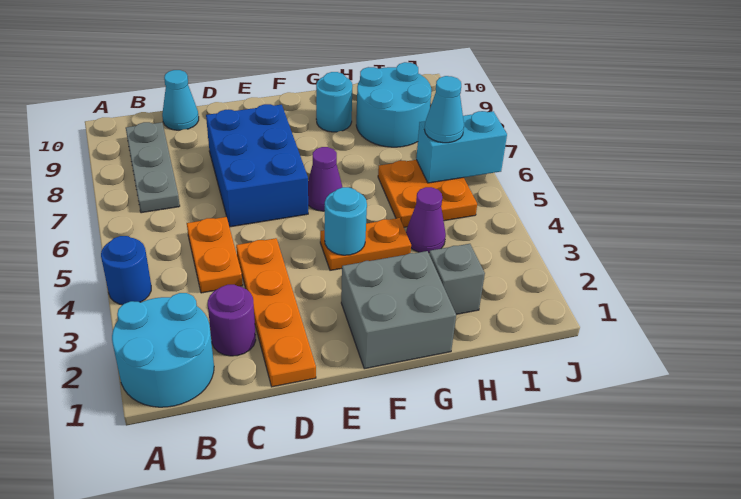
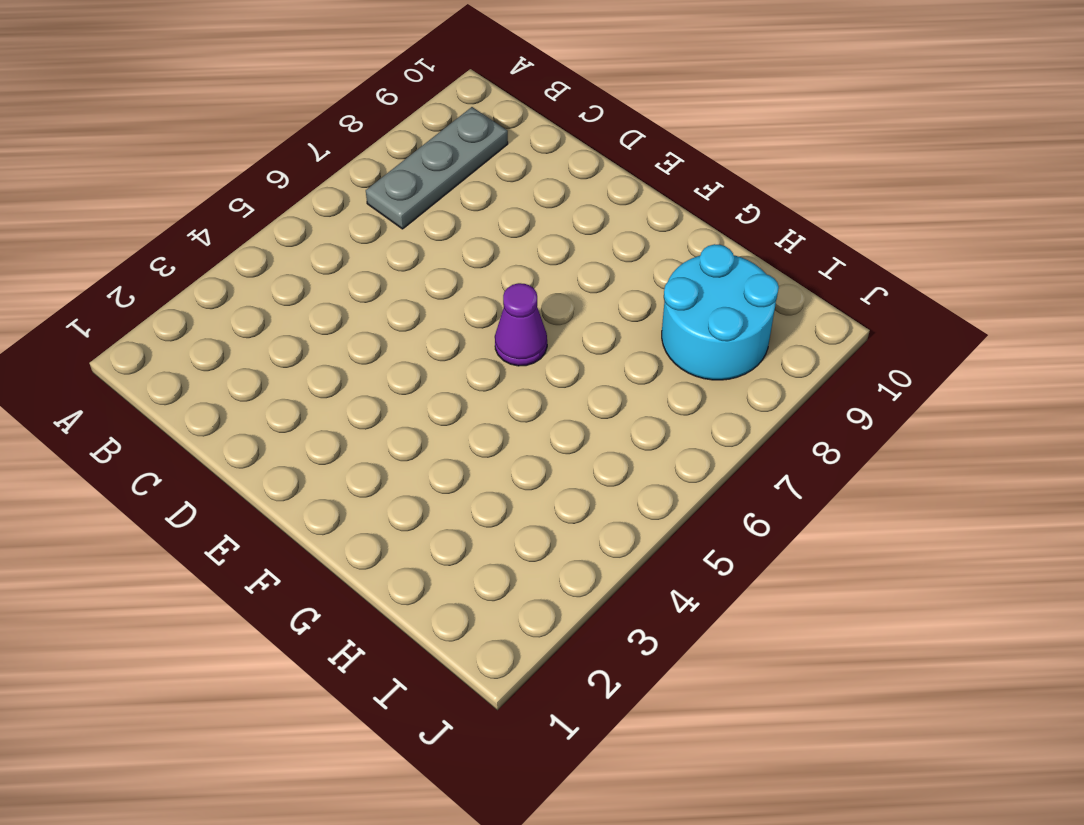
none -> cyan round brick A1:B2 level 1
none -> blue round brick A4 level 1
none -> purple round brick C2 level 1

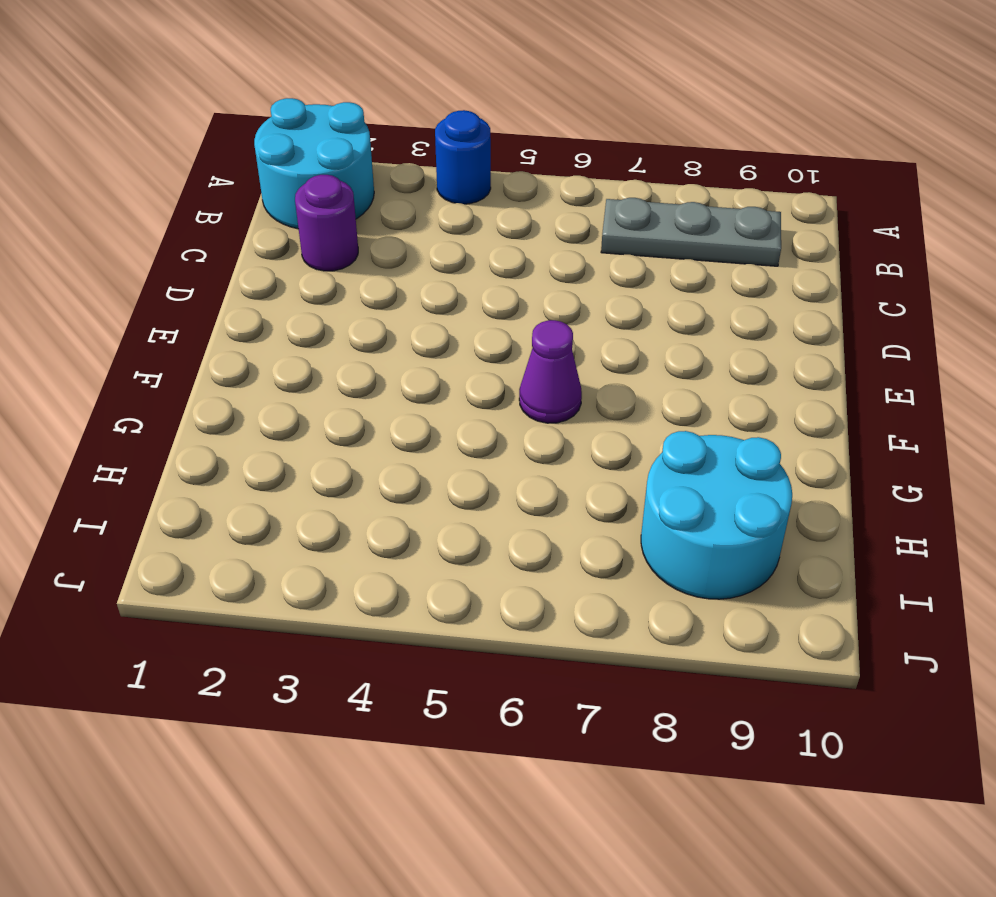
none -> orange plate C4:C5 level 1
none -> cyan cone C10 level 1
none -> orange plate D1:D4 level 1

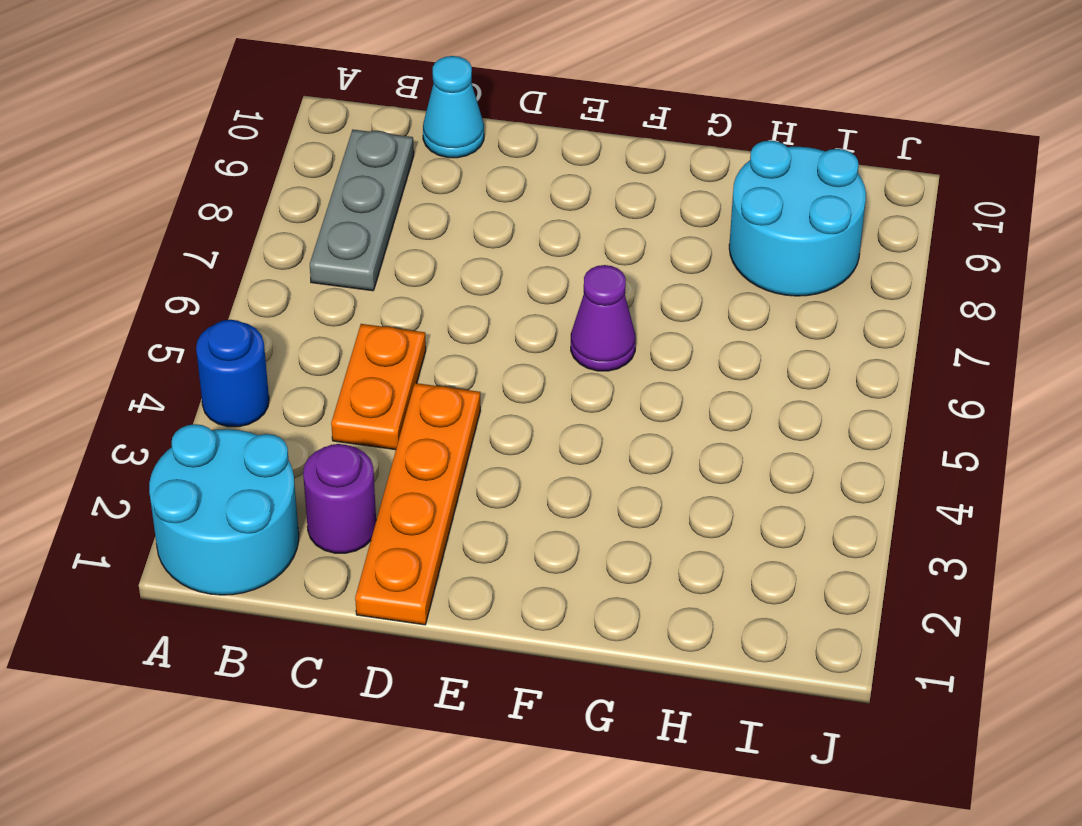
none -> blue brick D6:E8 level 1
none -> grey brick F1:G2 level 1
none -> orange plate F4:G4 level 1

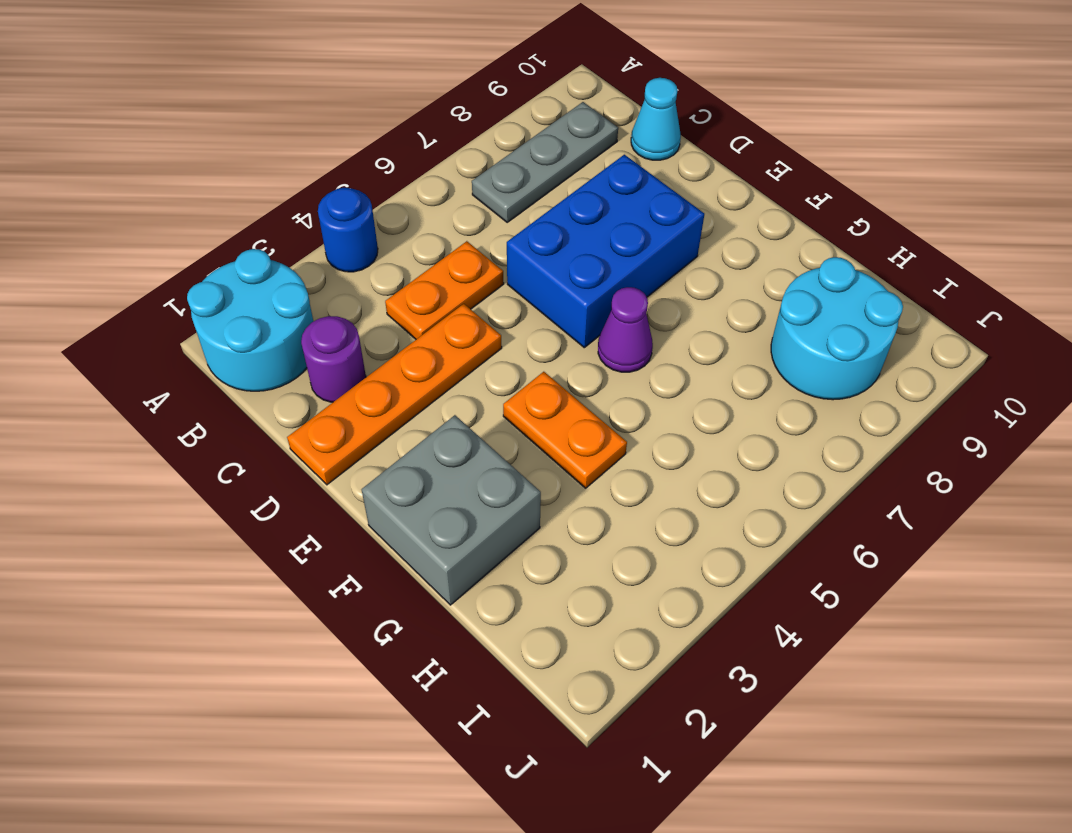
none -> cyan round brick G9 level 1
none -> grey brick H2 level 1
none -> purple cone H4 level 1

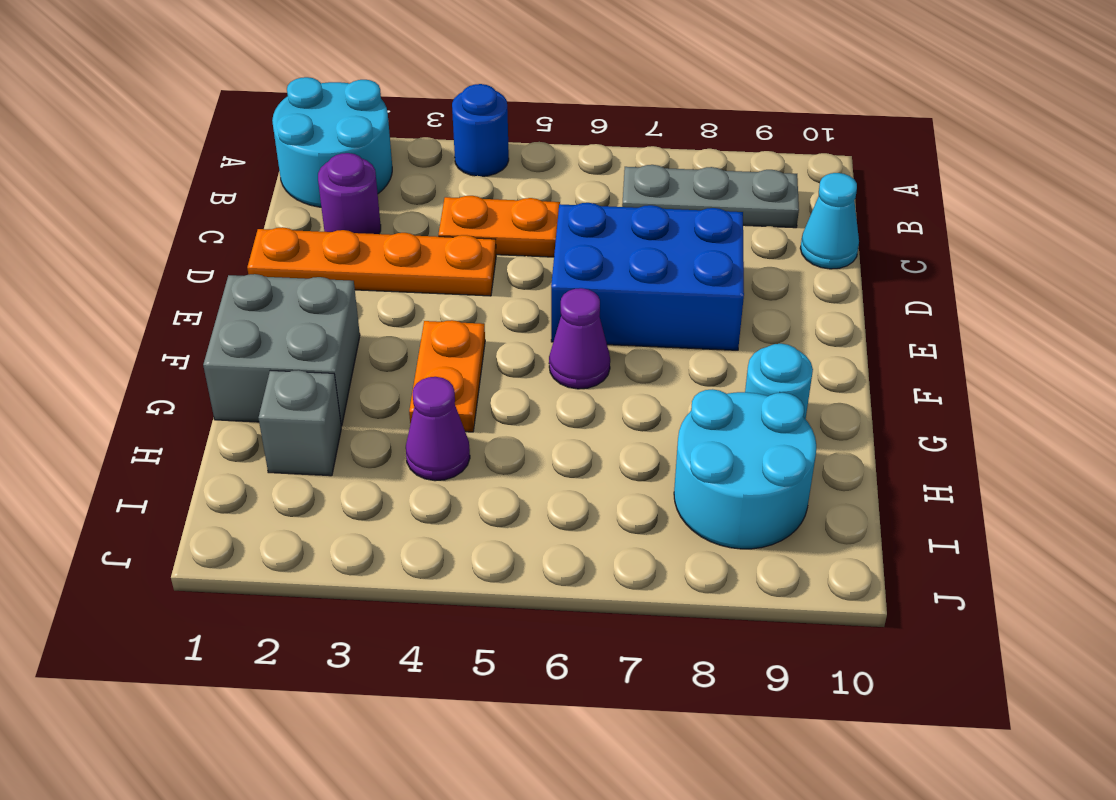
none -> orange plate H5:I6 level 1
none -> cyan round brick F4 level 2
none -> cyan brick I6:J6 level 2

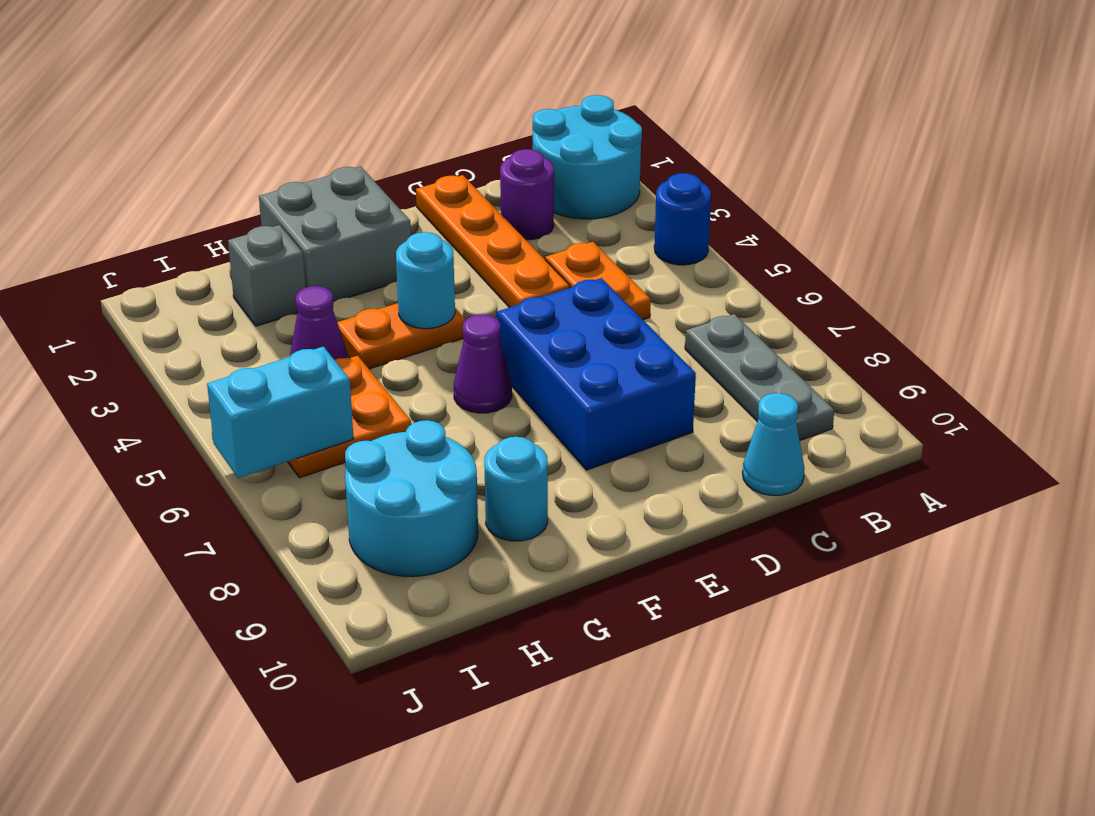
none -> cyan cone I6 level 3

